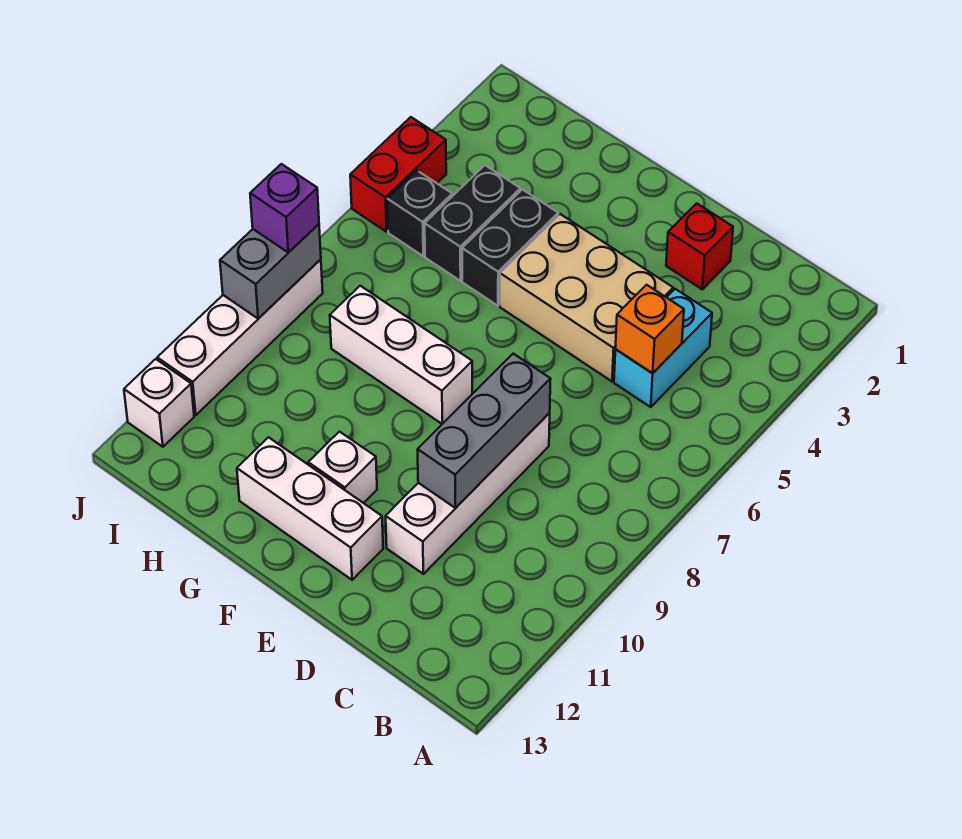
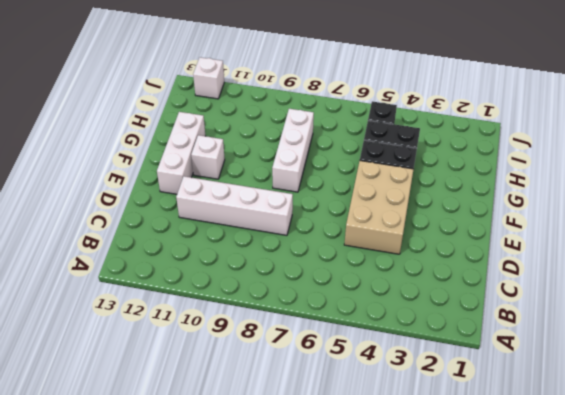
none -> cyan brick C4:C5 level 1
none -> red brick D2 level 1
none -> red brick J4:J5 level 1

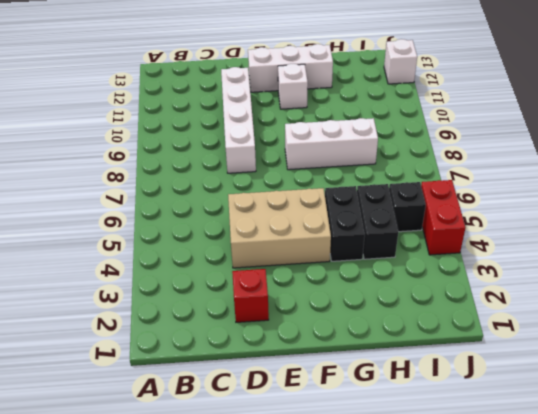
none -> cyan brick C4:C5 level 1
none -> white brick J8:J11 level 1
none -> orange brick C5 level 2

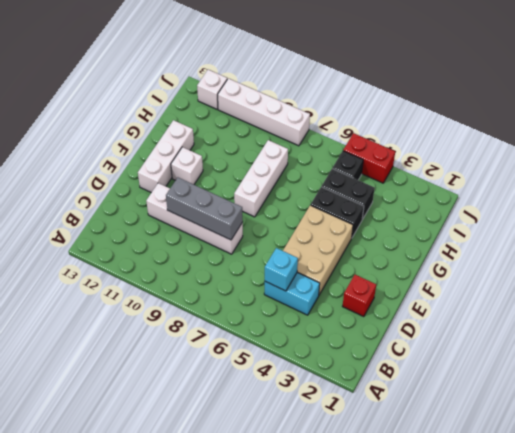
cyan brick C5 level 2 -> orange brick C5 level 2
none -> grey brick J8:J9 level 2
none -> purple brick J8 level 3

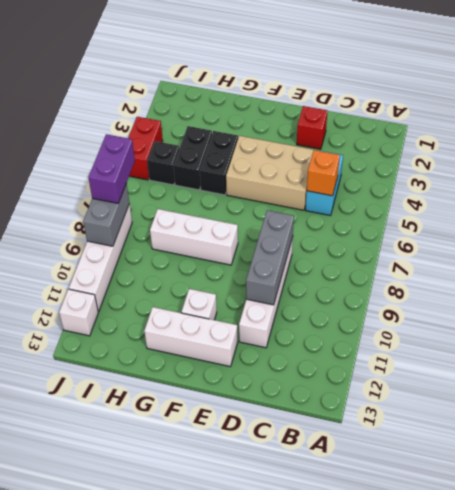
purple brick J7:J8 level 3 -> purple brick J8 level 3

